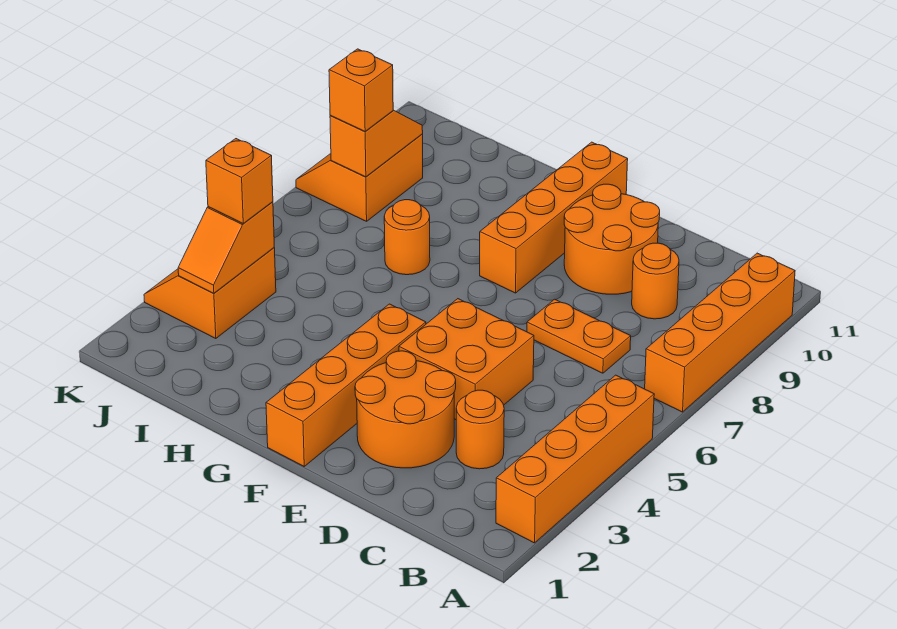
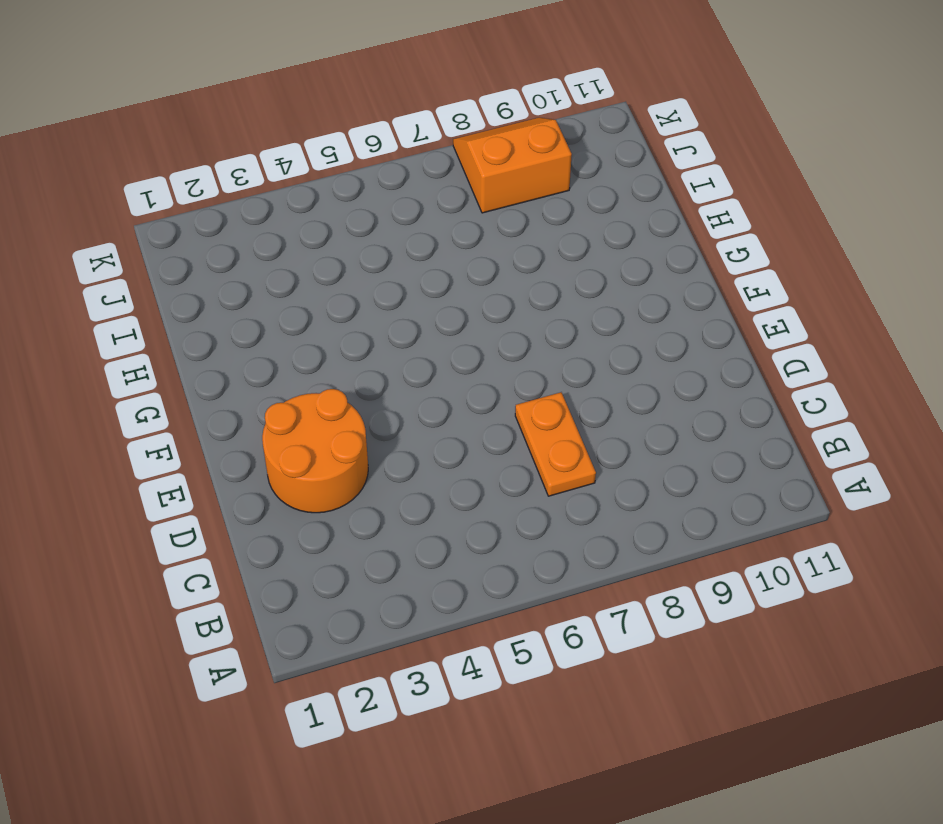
none -> orange brick A2:A5 level 1
none -> orange brick A7:A10 level 1
none -> orange round brick C3 level 1

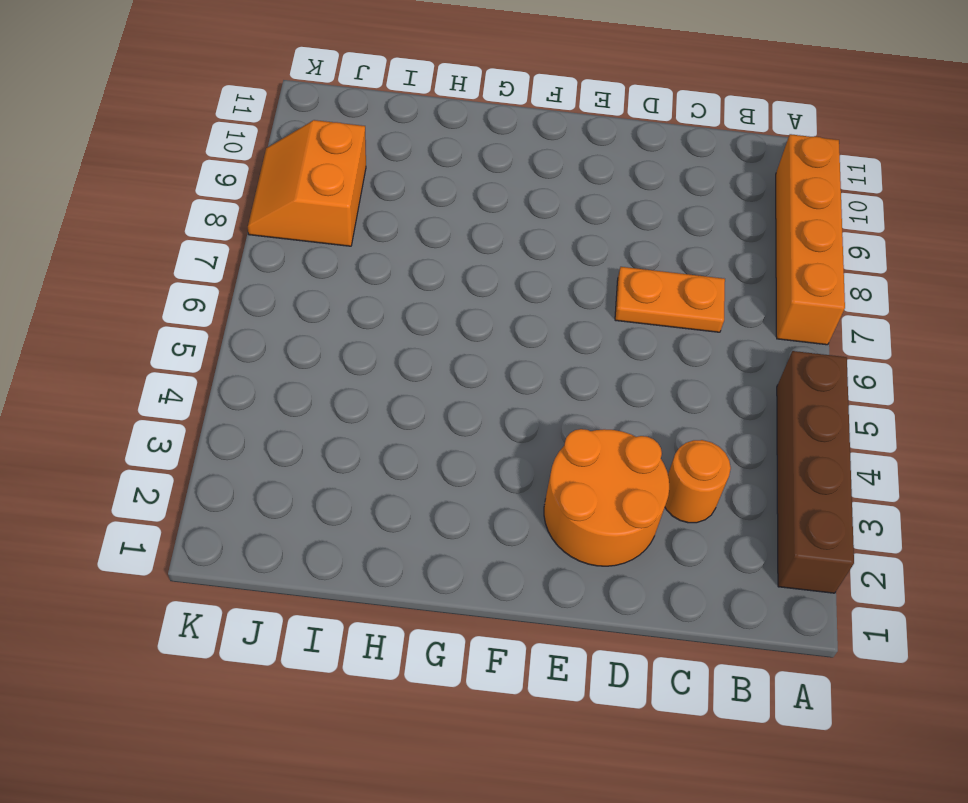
brown brick A2:A5 level 1 -> orange brick A2:A5 level 1
none -> orange round brick C9 level 1
none -> orange brick D4:E5 level 1
none -> orange round brick D9:E10 level 1

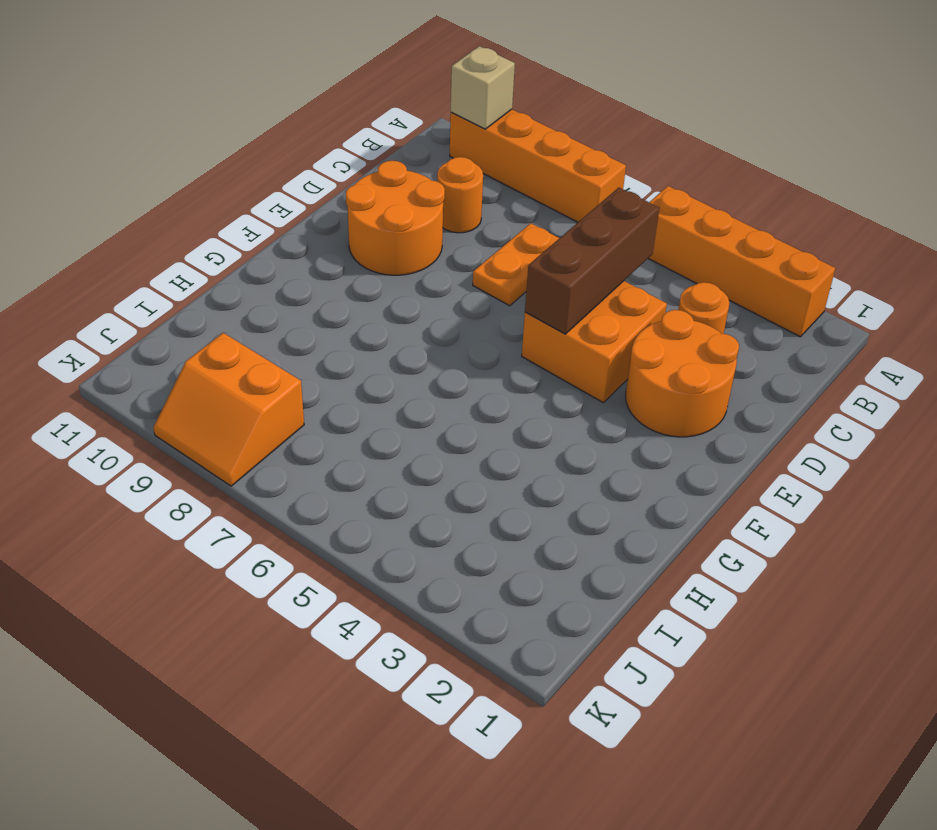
tan brick A10 level 2 -> none
brown brick C5:E5 level 2 -> none
none -> orange brick F1:F4 level 1
none -> orange brick F8:F11 level 1
none -> orange round brick H7 level 1

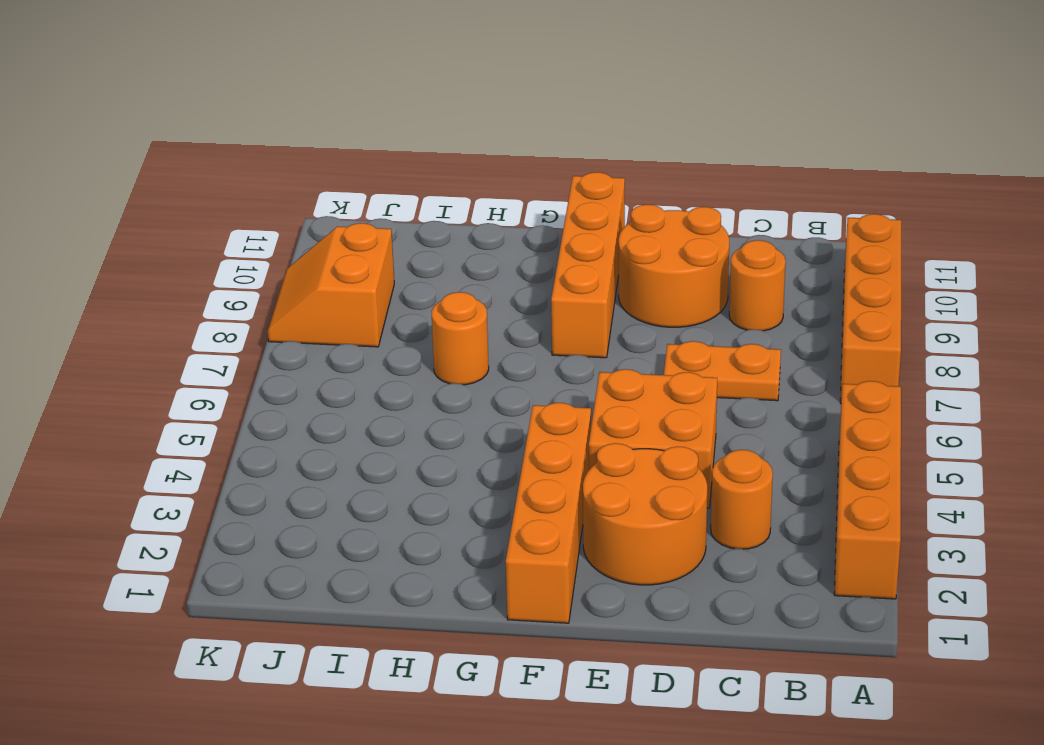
none -> orange slope J3:K4 level 1 top J
none -> orange slope J3:J4 level 2 top 4
none -> orange slope J8:J9 level 2 top 8

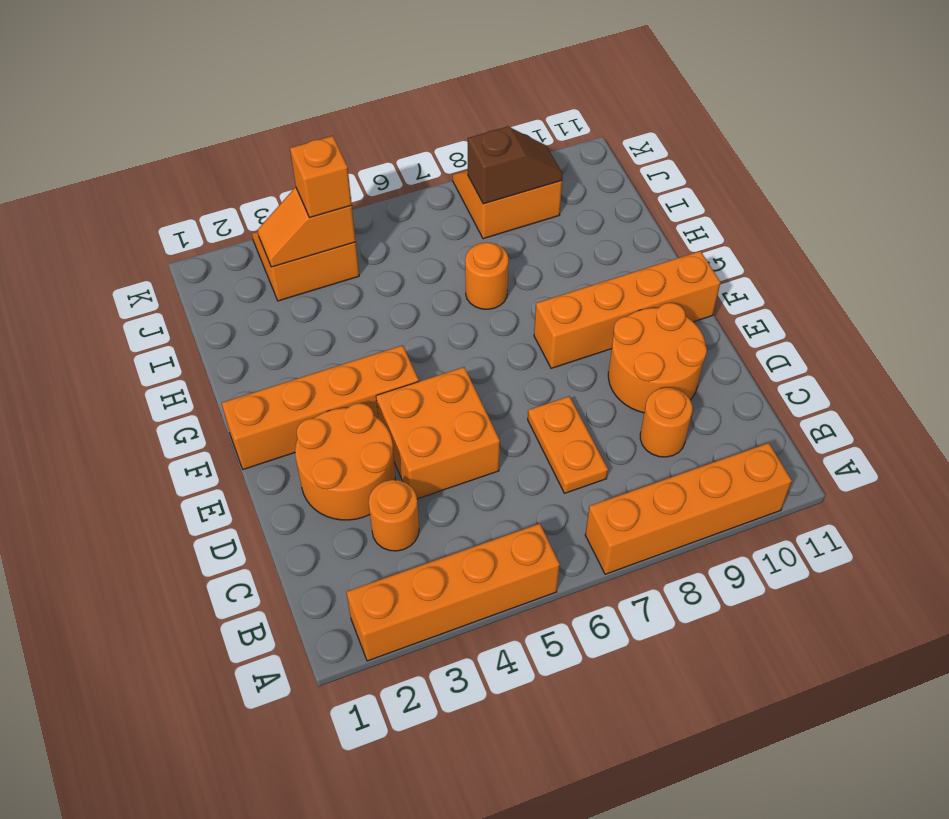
brown slope J8:J9 level 2 top 8 -> orange slope J8:J9 level 2 top 8
none -> orange brick J8 level 3

